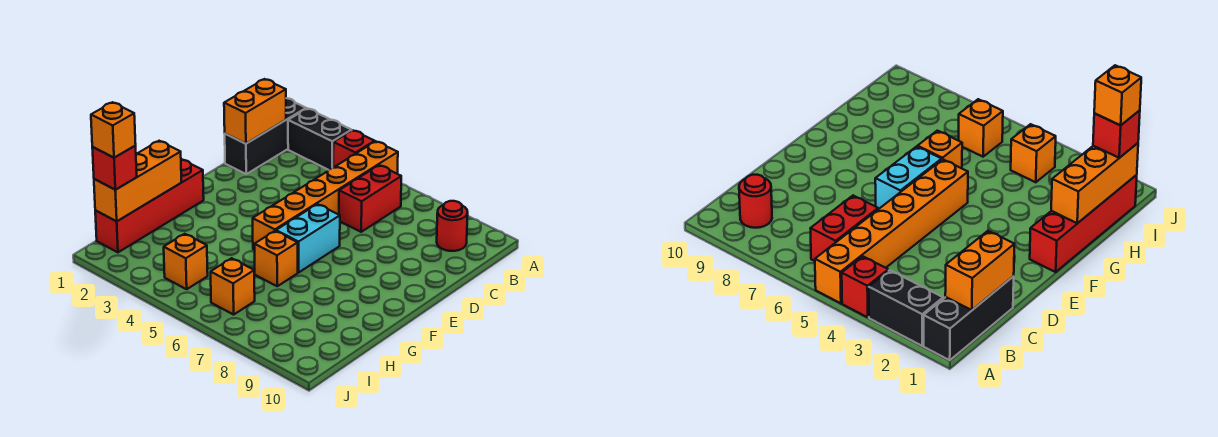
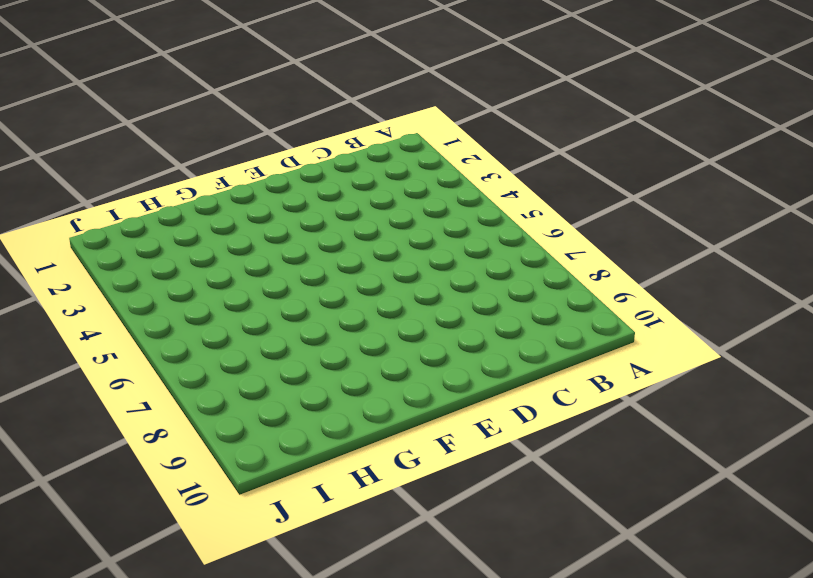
none -> black brick A1:C1 level 1
none -> black brick A2:A3 level 1
none -> red brick A4 level 1

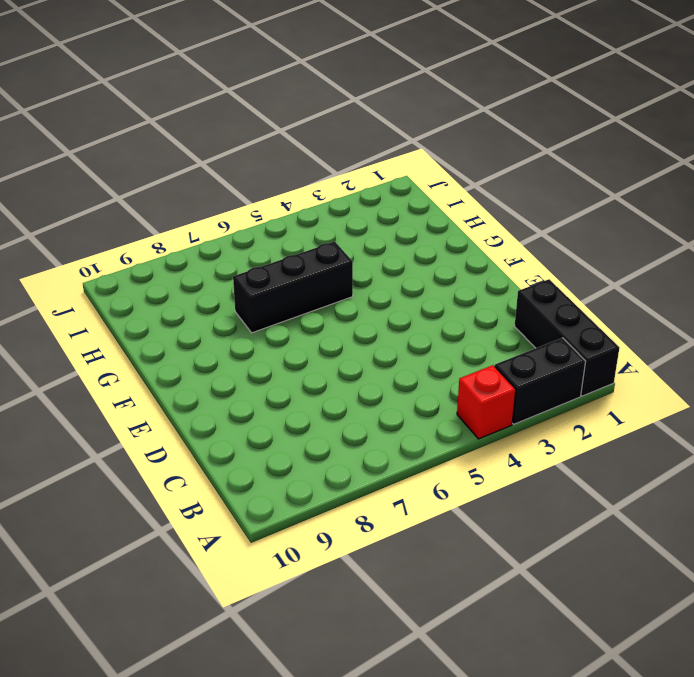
black brick G5:G7 level 1 -> orange brick G6 level 1
none -> orange brick A5:F5 level 1
none -> red brick B6:C6 level 1
none -> red round brick B9 level 1

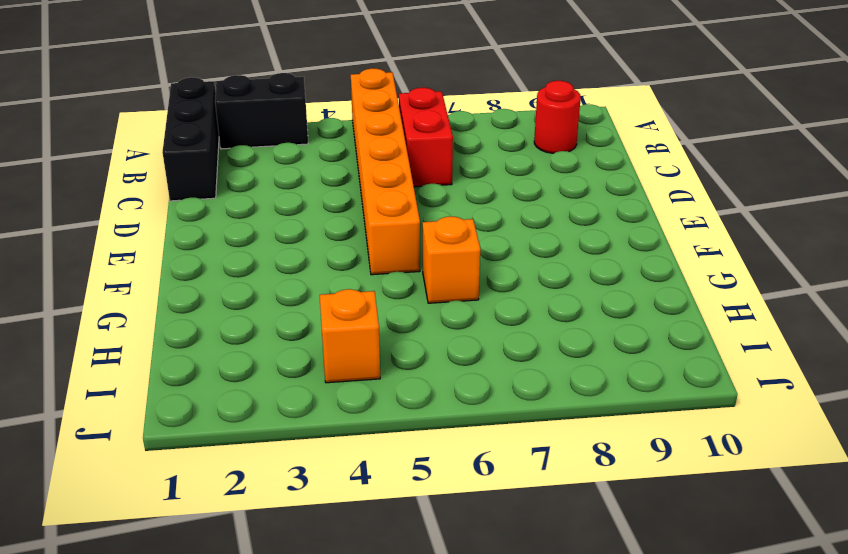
none -> red brick A4 level 1
none -> cyan brick E6:F6 level 1
none -> red brick F1:I1 level 1

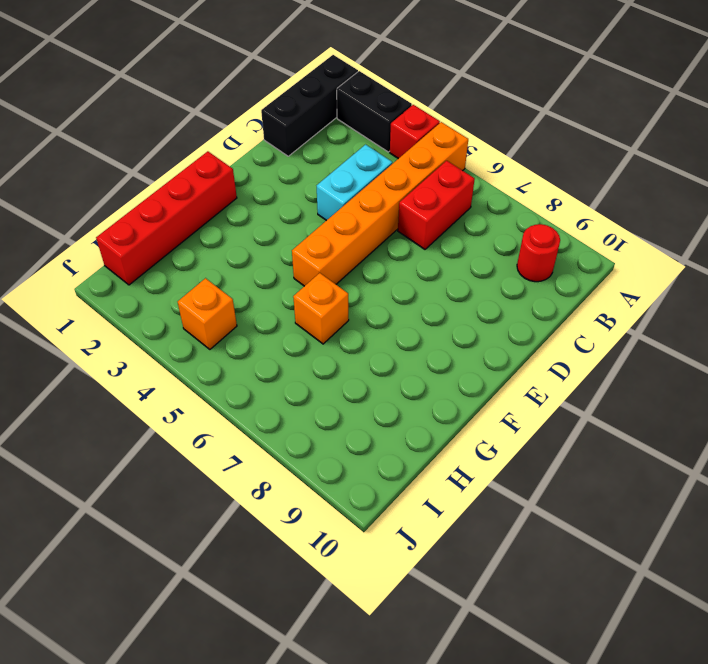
cyan brick C4:D4 level 1 -> cyan brick E6:F6 level 1
none -> orange brick I6 level 1
none -> orange brick B1:C1 level 2
none -> orange brick G1:I1 level 2

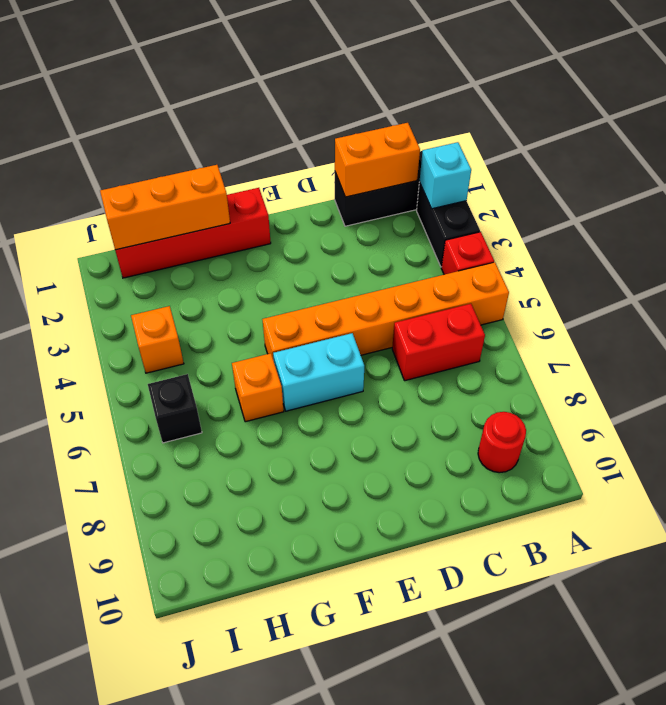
cyan brick A2 level 2 -> none
black brick I6 level 1 -> orange brick I6 level 1
none -> red brick I1 level 3
none -> orange brick I1 level 4

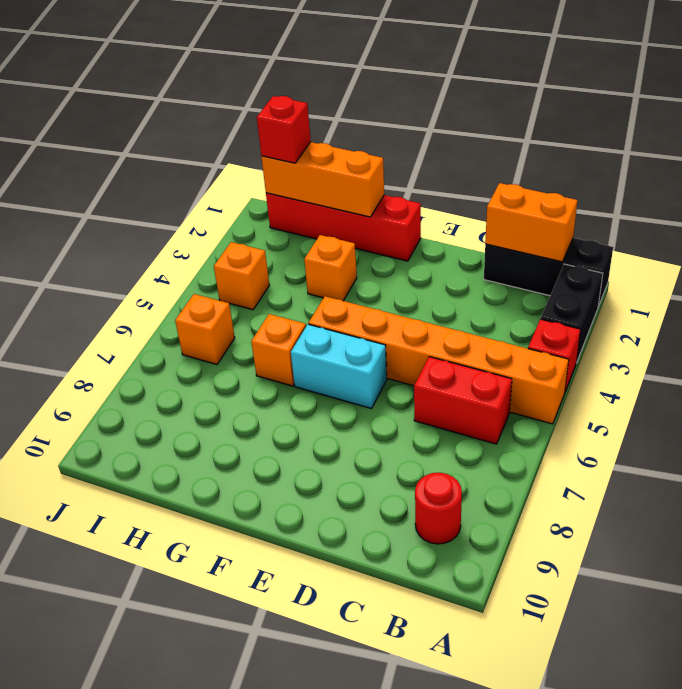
orange brick G3 level 1 -> orange brick I1 level 4

